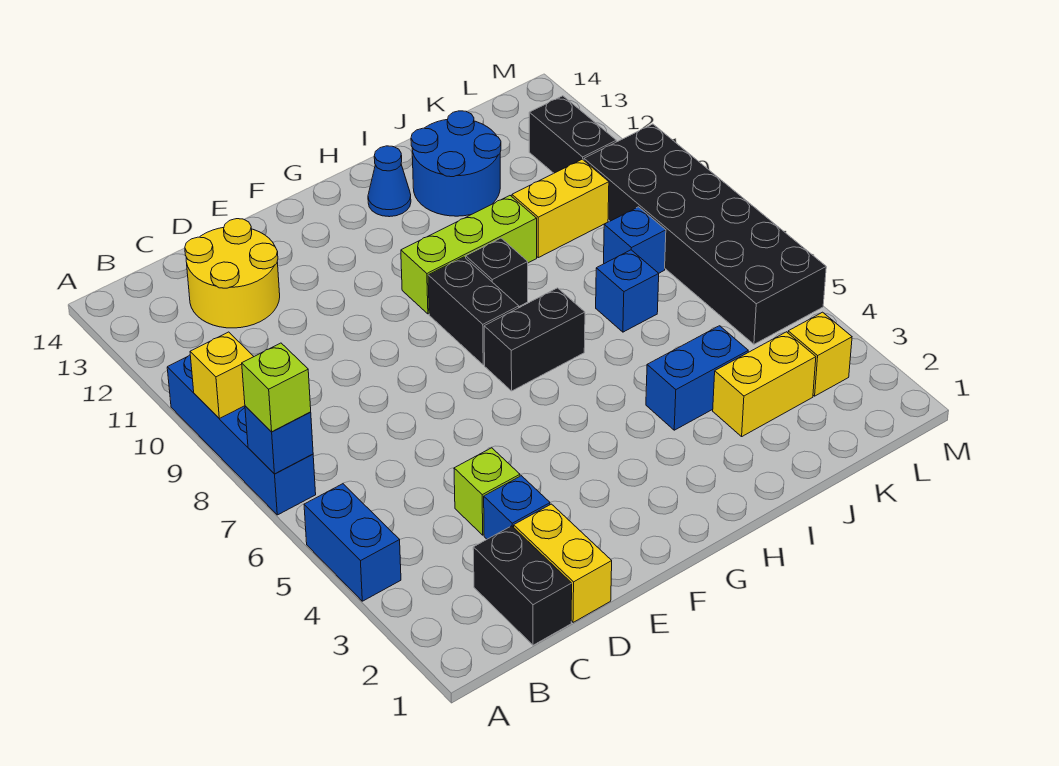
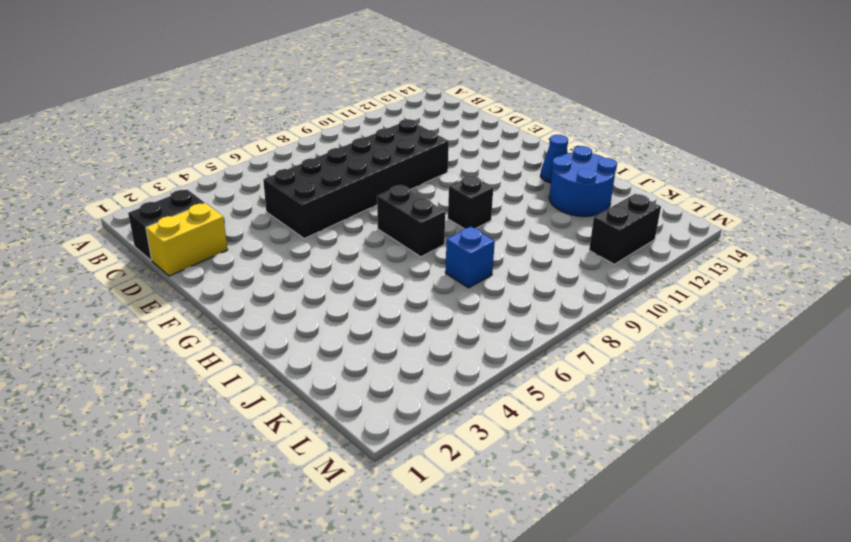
black brick D5:E10 level 1 -> black brick L5:M10 level 1
none -> blue brick A4:A5 level 1
none -> blue brick A7:A10 level 1
none -> yellow round brick C12:D13 level 1

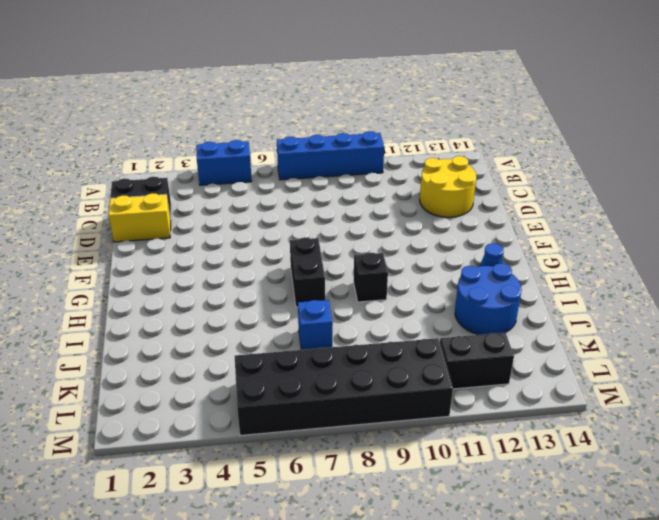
none -> blue brick D3 level 1
none -> lime brick D4 level 1
none -> black brick G8:G9 level 1

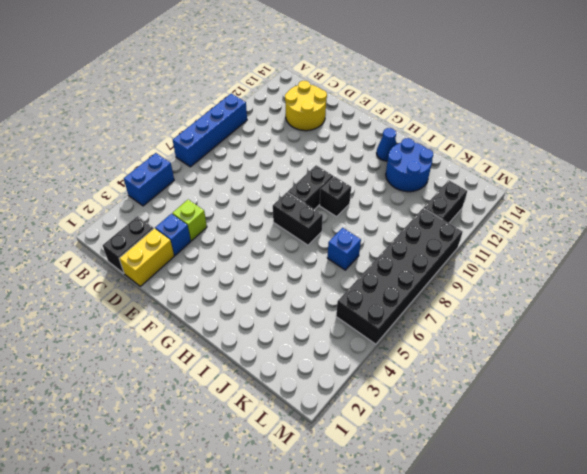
none -> lime brick G10:I10 level 1
none -> blue brick I4:J4 level 1
none -> yellow brick J3:K3 level 1

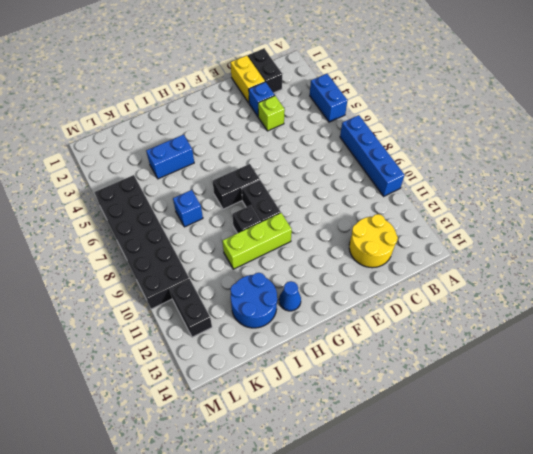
none -> yellow brick J3:K3 level 1
none -> yellow brick J10:K10 level 1
none -> blue brick K8 level 1

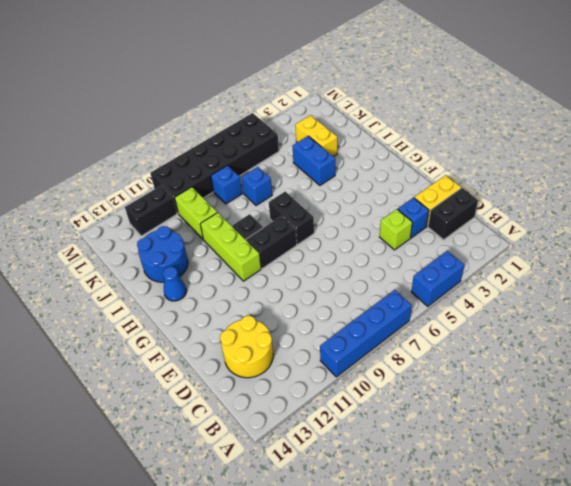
lime brick J10:K10 level 1 -> yellow brick J10:K10 level 1
none -> yellow brick L3 level 1
none -> blue brick A7 level 2
none -> yellow brick A9 level 2

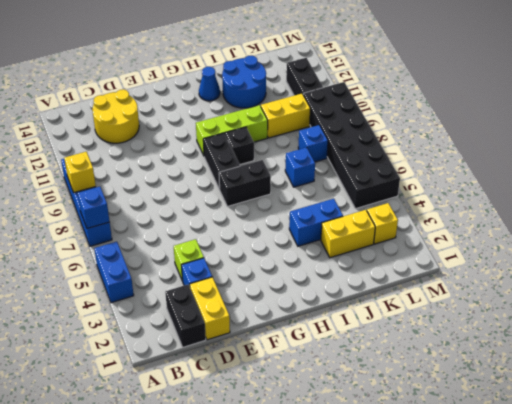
none -> lime brick A7 level 3

